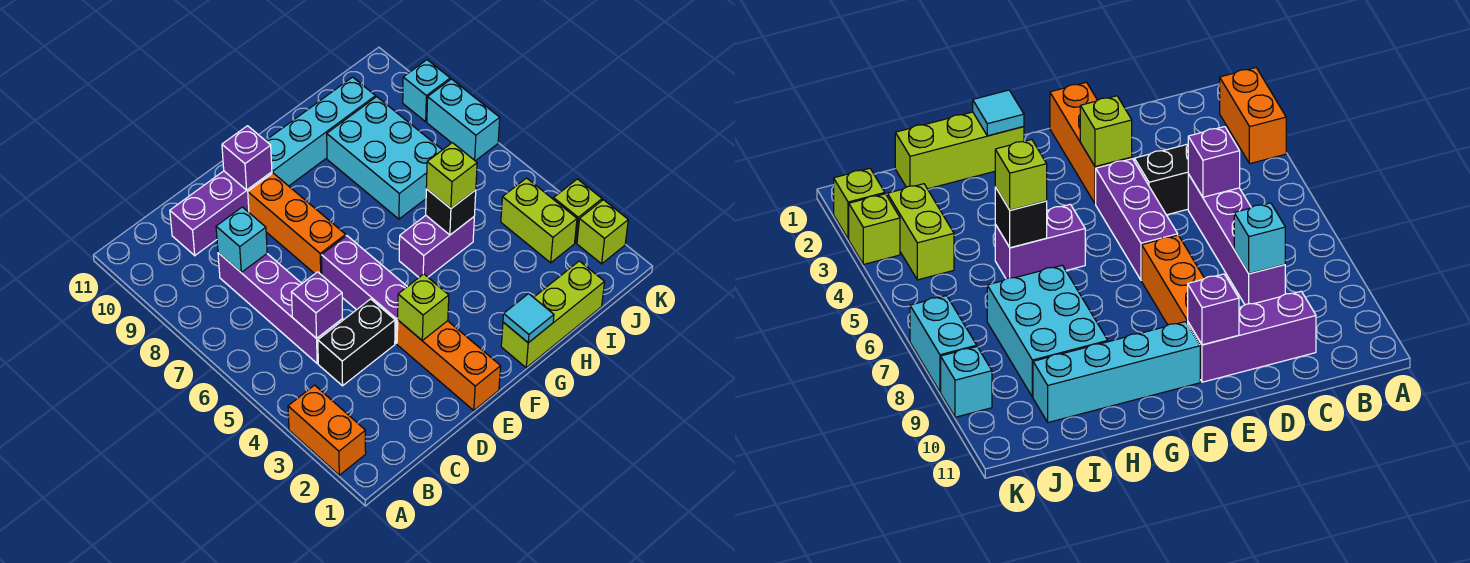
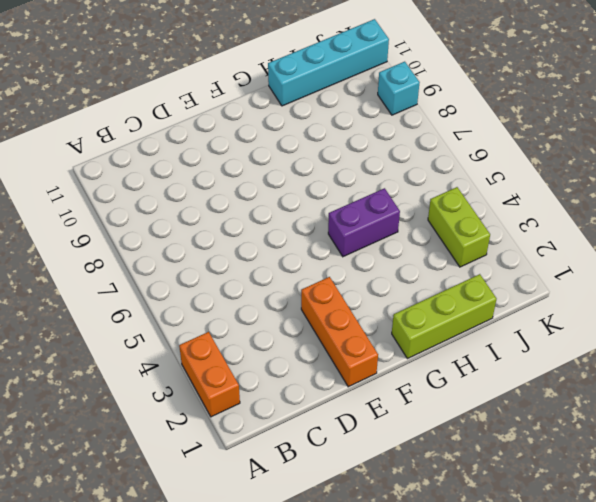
cyan brick H11:K11 level 1 -> cyan brick F10:I10 level 1
none -> black brick C4:D4 level 1
none -> purple brick C5:C8 level 1
none -> purple brick C10:E10 level 1

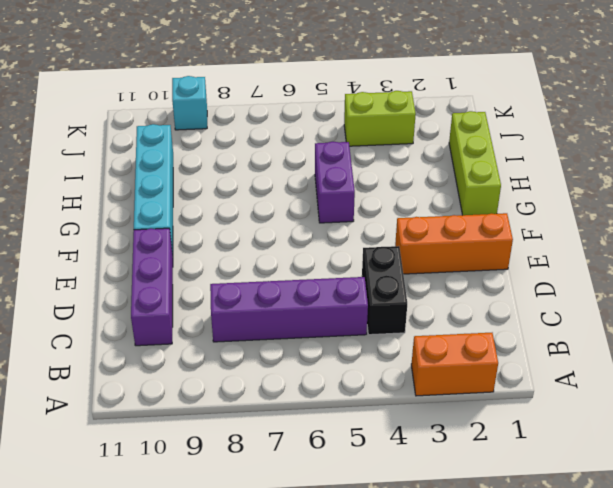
none -> purple brick E4:E6 level 1
none -> orange brick E7:E9 level 1
none -> cyan brick H7:I9 level 1

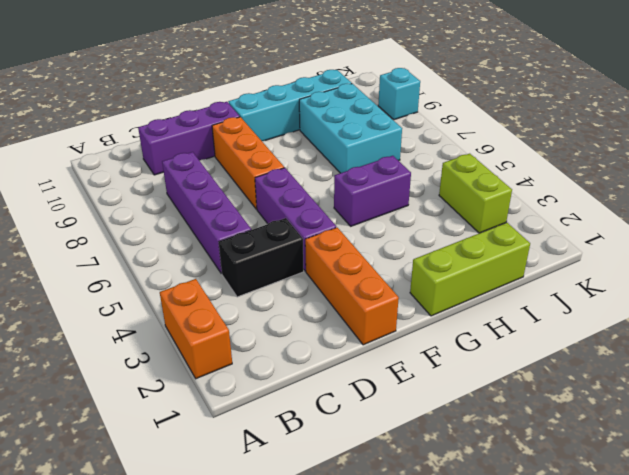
none -> lime brick K2 level 1
none -> lime brick K3 level 1
none -> cyan brick K7:K8 level 1

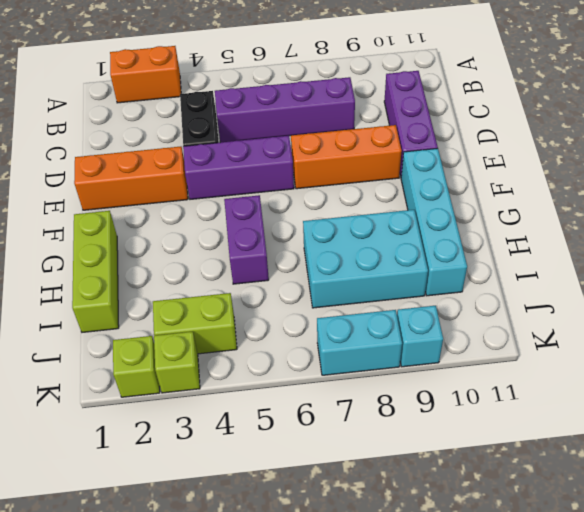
none -> purple brick C5 level 2
none -> cyan brick C8 level 2
none -> lime brick E3 level 2

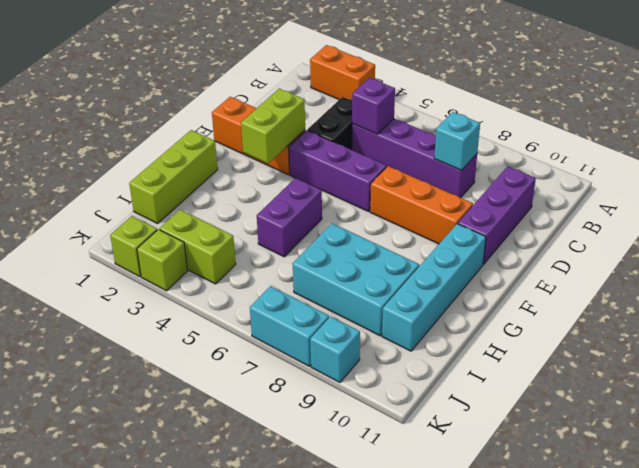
lime brick E3:F3 level 2 -> lime brick E3 level 2
none -> purple brick E10 level 2
none -> cyan tile G1 level 2
none -> black brick H5 level 2

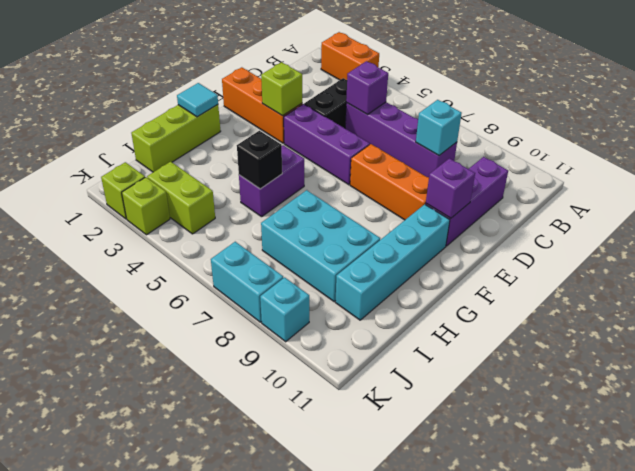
none -> lime brick H5 level 3

